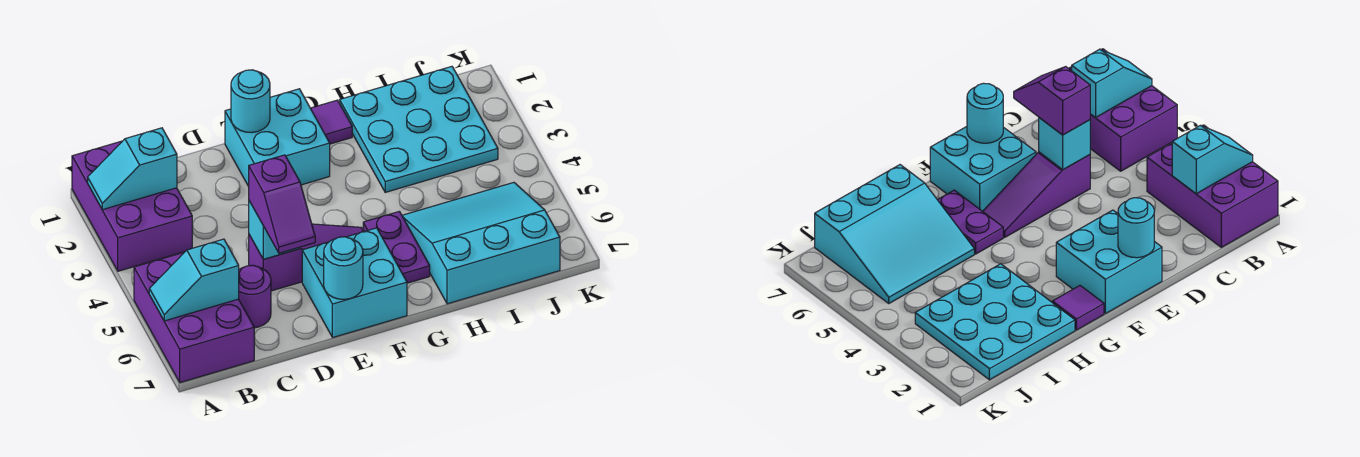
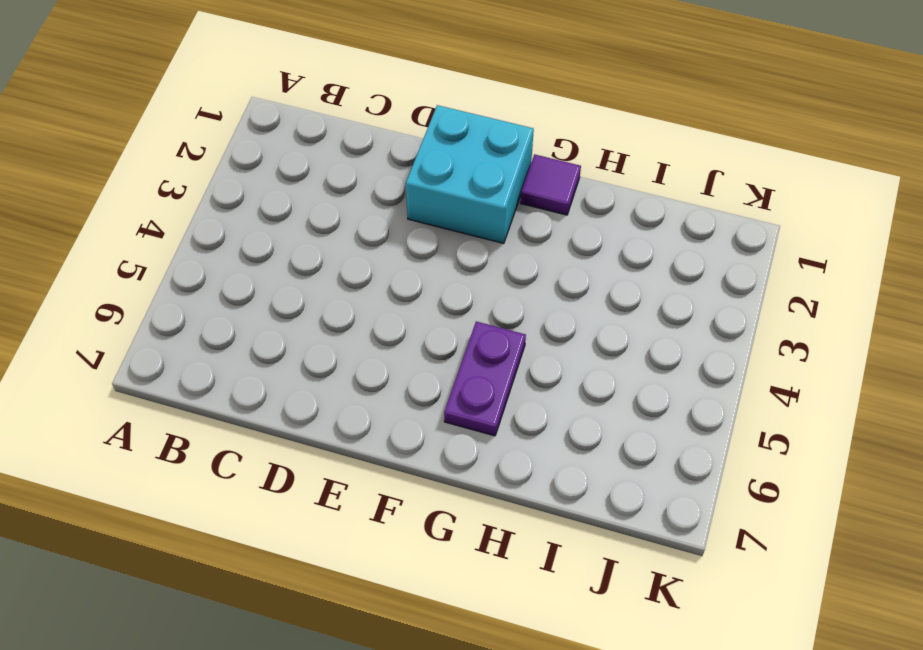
none -> purple brick A1:B3 level 1
none -> purple brick A5:B7 level 1
none -> purple round brick C6 level 1

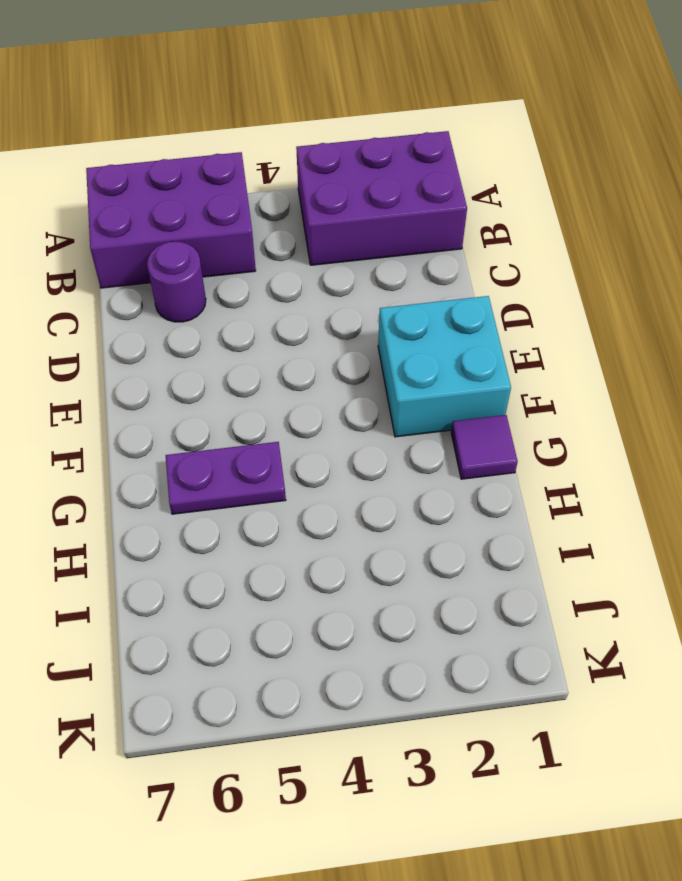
none -> purple slope D5:F5 level 1 top D
none -> cyan brick E6:F7 level 1
none -> cyan plate H1:J3 level 1

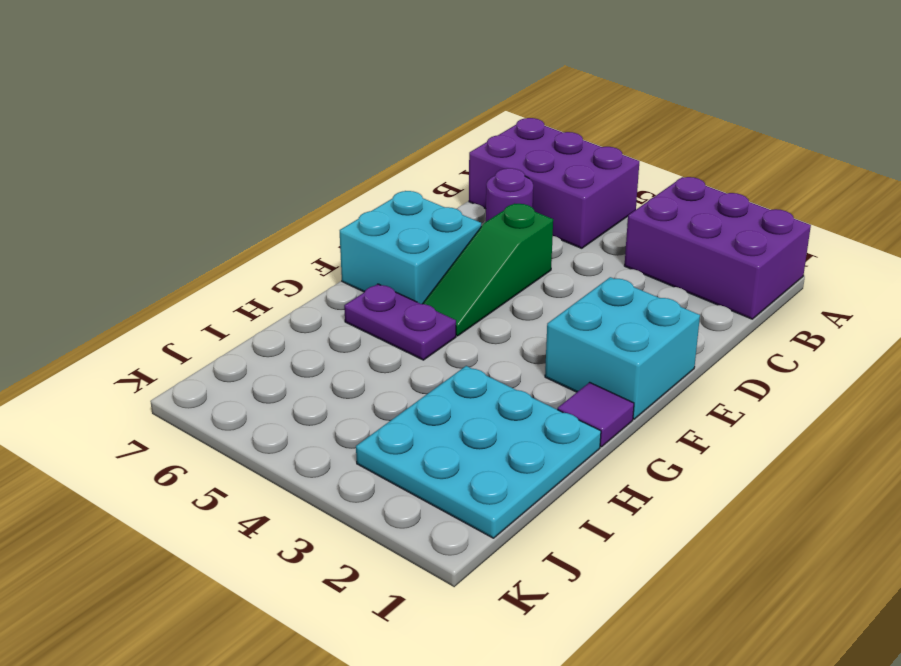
green slope D5:F5 level 1 top D -> purple slope D5:F5 level 1 top D
none -> cyan slope H5:J7 level 1 top 7
none -> cyan slope A2:B2 level 2 top B
none -> cyan slope A6:B6 level 2 top B

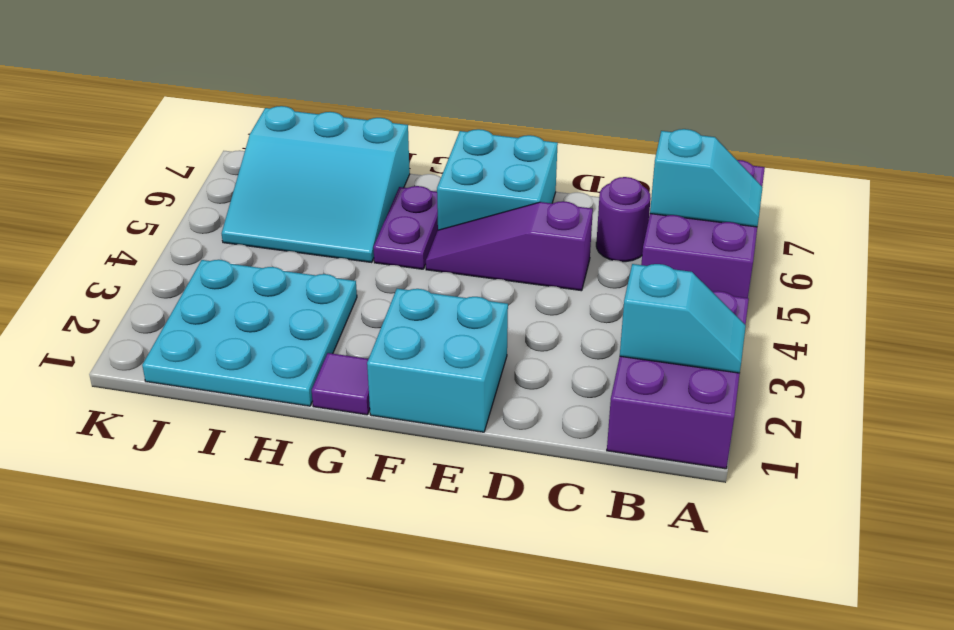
none -> cyan brick D5 level 2
none -> cyan round brick E1 level 2
none -> cyan round brick E7 level 2

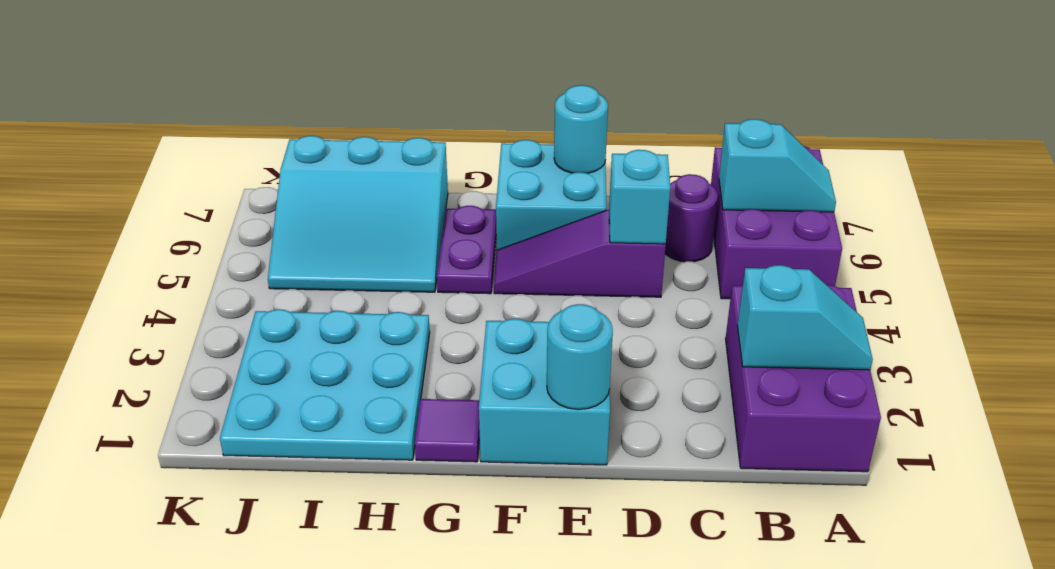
none -> purple slope D5:D6 level 3 top 5

